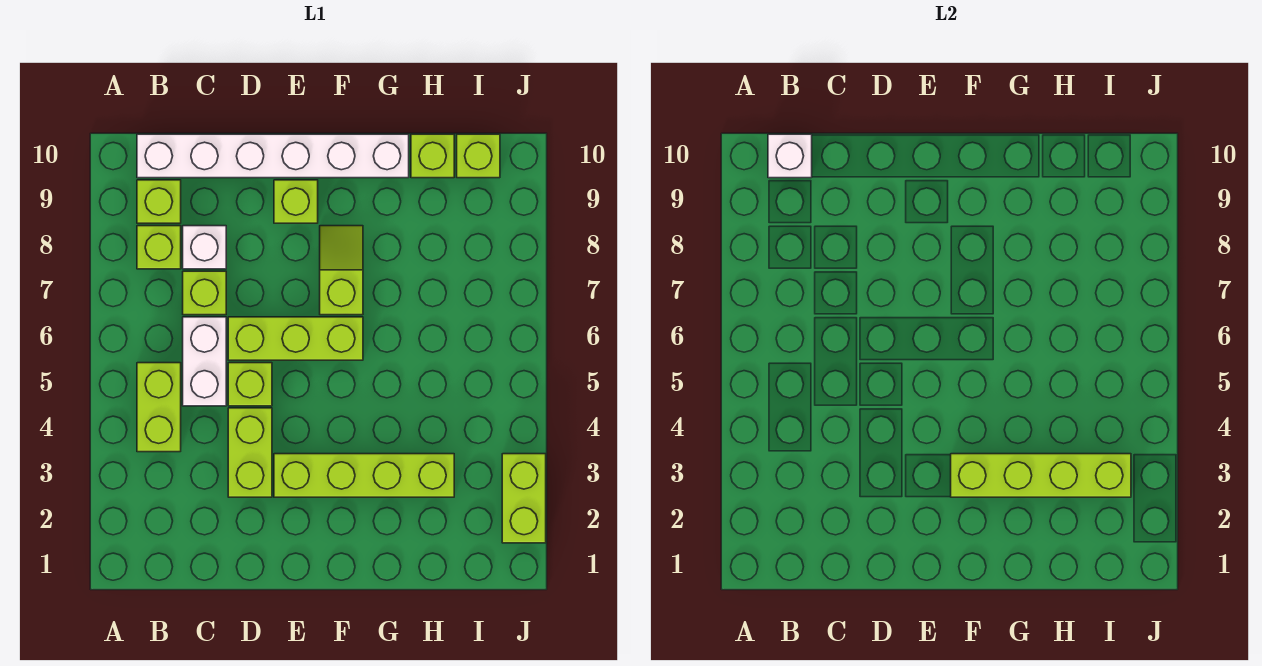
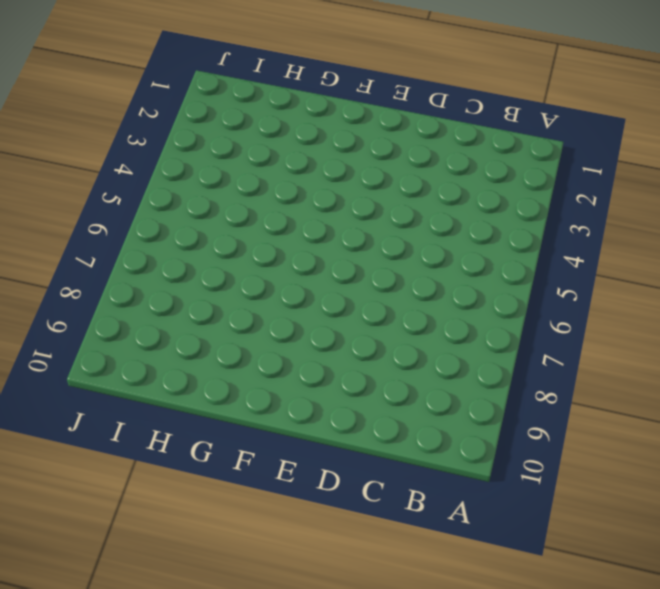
none -> lime brick B4:B5 level 1
none -> lime brick B8 level 1
none -> lime brick B9 level 1

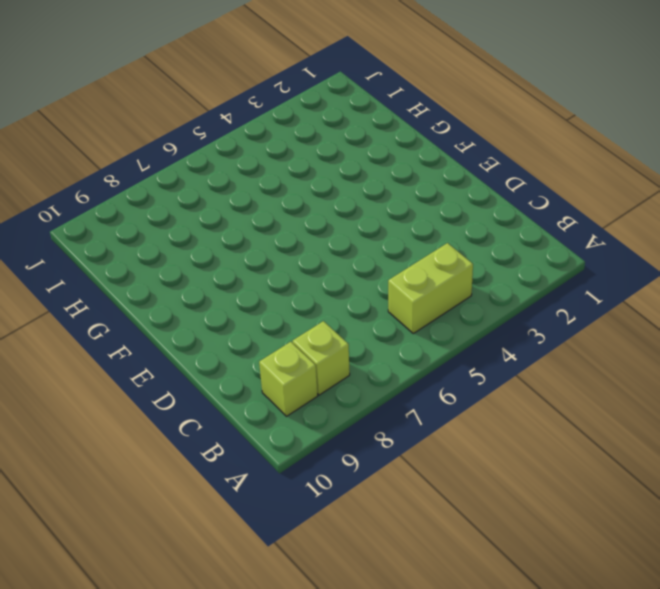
none -> white brick B10:G10 level 1
none -> white brick C5:C6 level 1
none -> lime brick C7 level 1

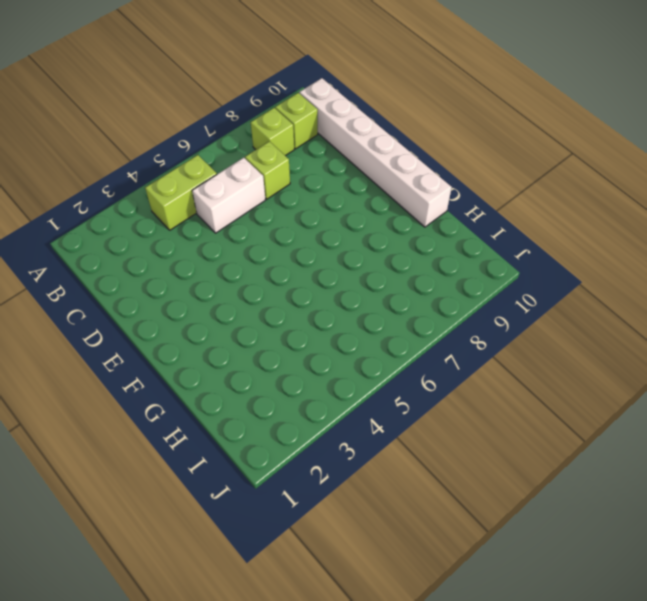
none -> white brick C8 level 1
none -> lime brick D3:D4 level 1
none -> lime brick D5 level 1

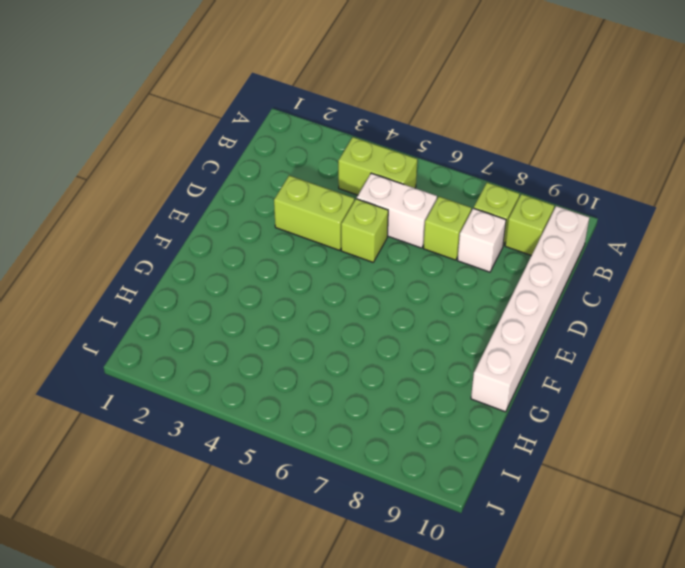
none -> lime brick D6:F6 level 1
none -> lime brick E3:H3 level 1
none -> lime brick E9 level 1

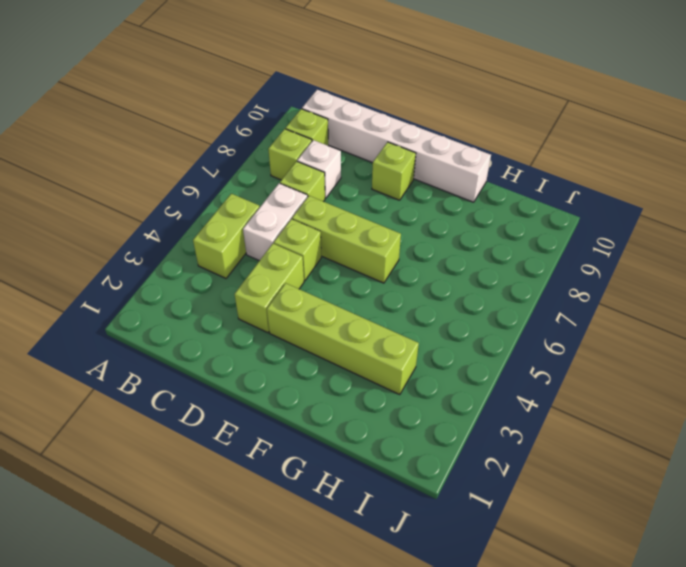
none -> lime slope F7:F8 level 1 top 7
none -> lime brick H10 level 1
none -> lime brick I10 level 1

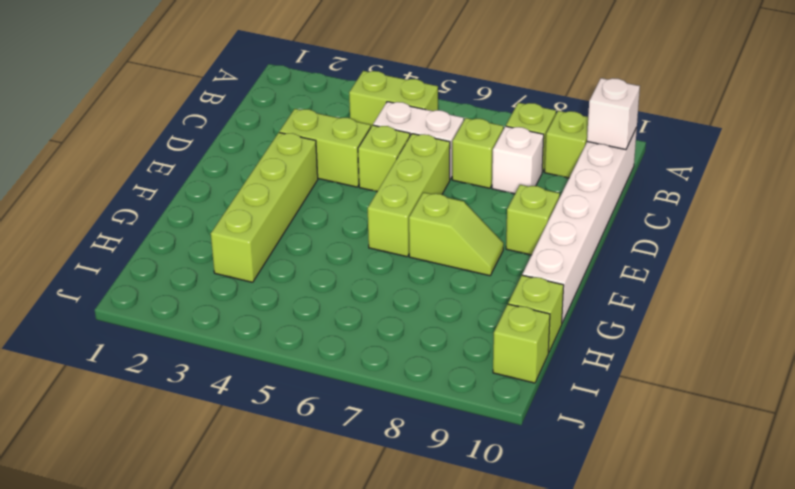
none -> lime brick J2:J3 level 1
none -> lime brick F3:I3 level 2

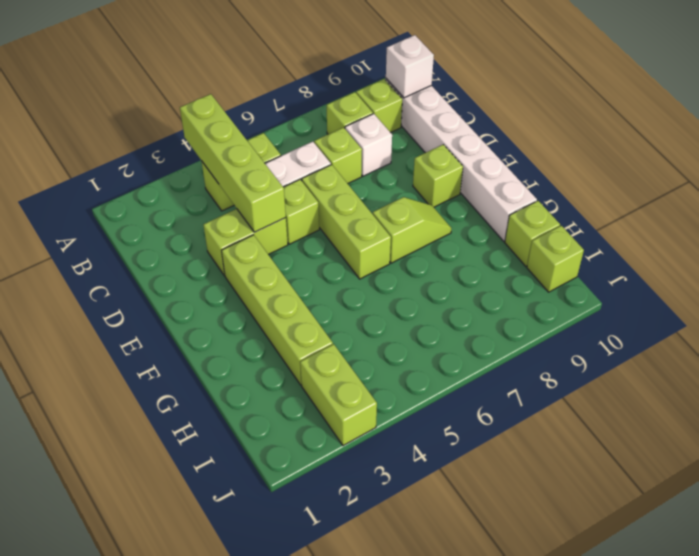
lime brick A4:D4 level 2 -> lime brick F3:I3 level 2
lime brick I3:J3 level 1 -> lime brick J2:J3 level 1

